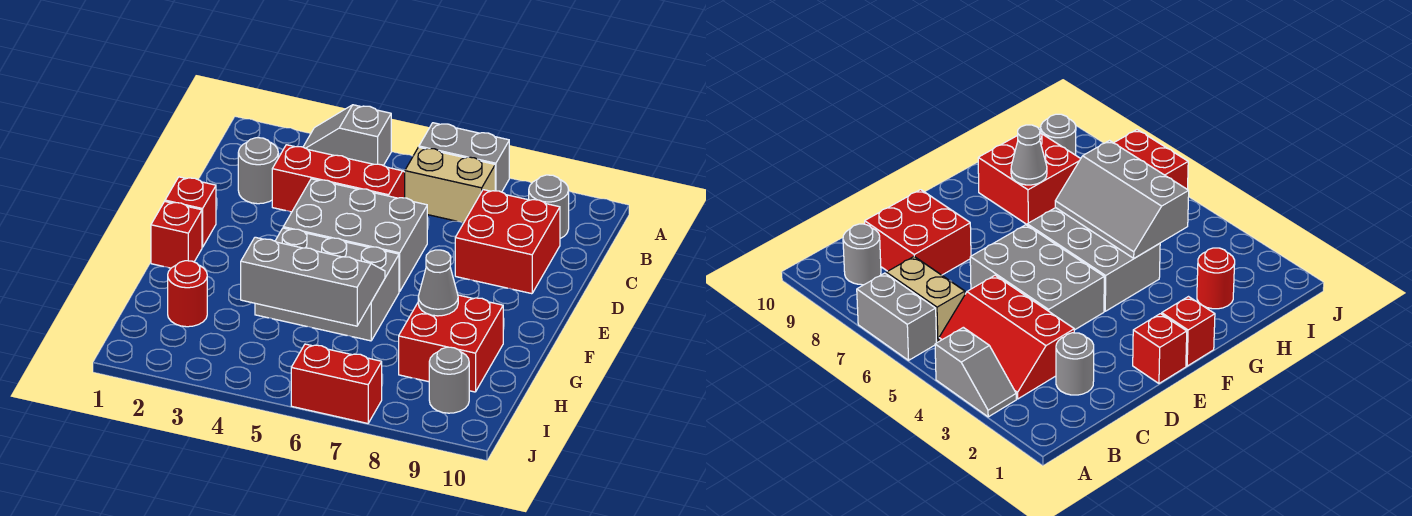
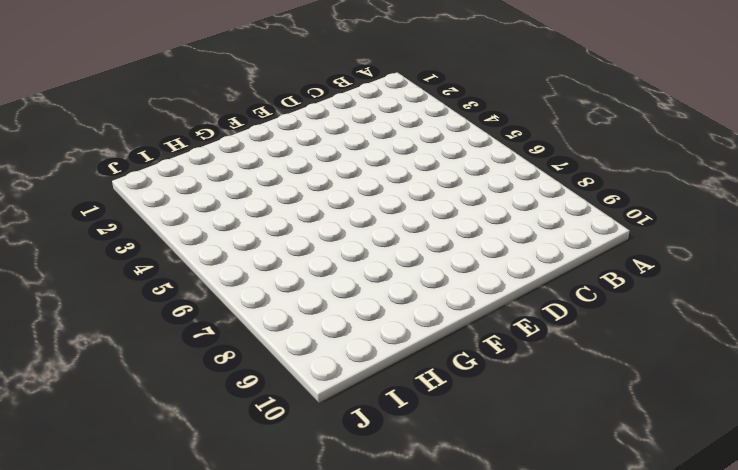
none -> grey slope A3:A4 level 1 top 4
none -> grey brick A6:A7 level 1
none -> red slope B3:C5 level 1 top C

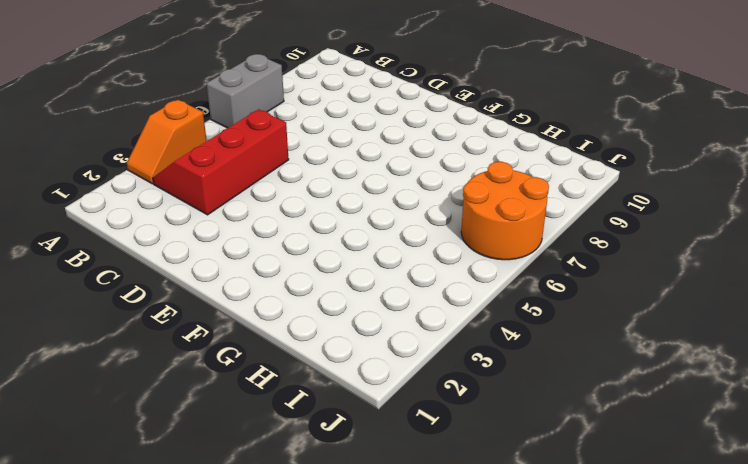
orange slope A3:A4 level 1 top 4 -> grey slope A3:A4 level 1 top 4
orange round brick I6:J7 level 1 -> red brick J6:J7 level 1
none -> tan brick B6:B7 level 1
none -> grey round brick B9 level 1
none -> grey round brick C2 level 1

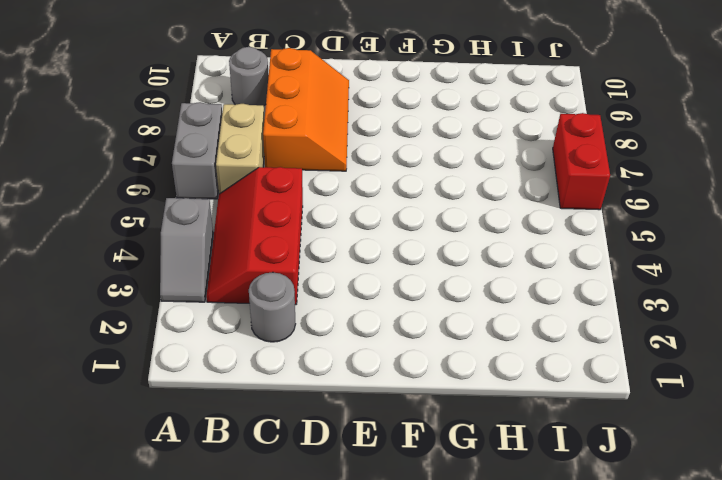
orange slope C7:D9 level 1 top C -> red brick C8:D9 level 1
none -> grey brick D4:E6 level 1
none -> red brick E1 level 1
none -> red brick F1 level 1

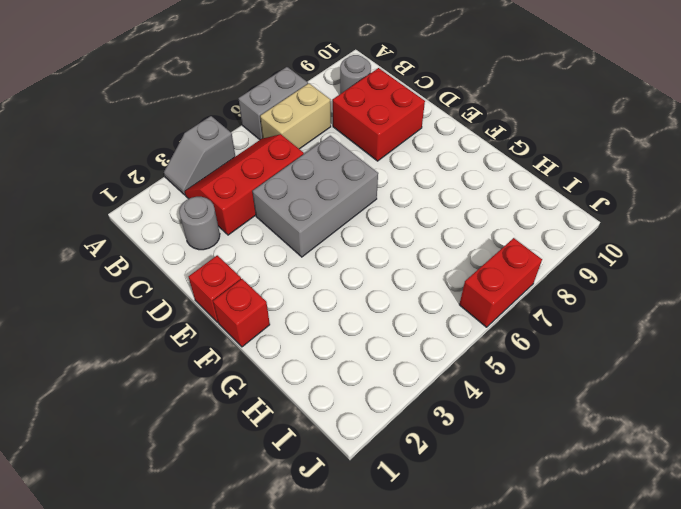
none -> grey brick F4:G6 level 1
none -> red brick G8:H9 level 1
none -> red round brick H2 level 1

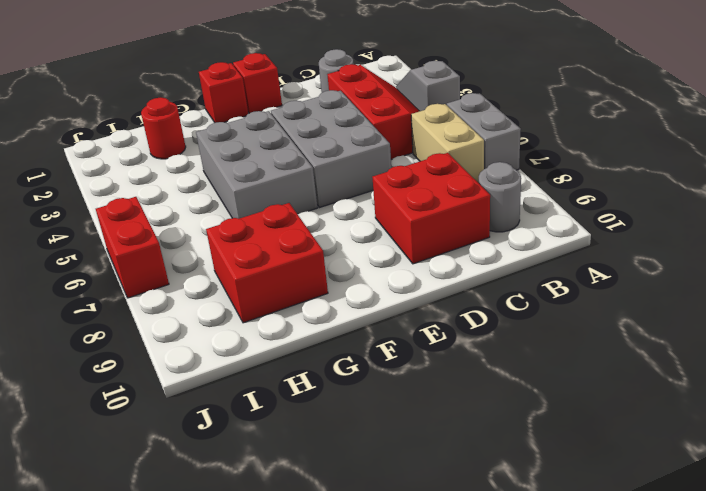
none -> grey round brick I9 level 1
none -> grey slope G4:H6 level 2 top H
none -> grey cone G8 level 2

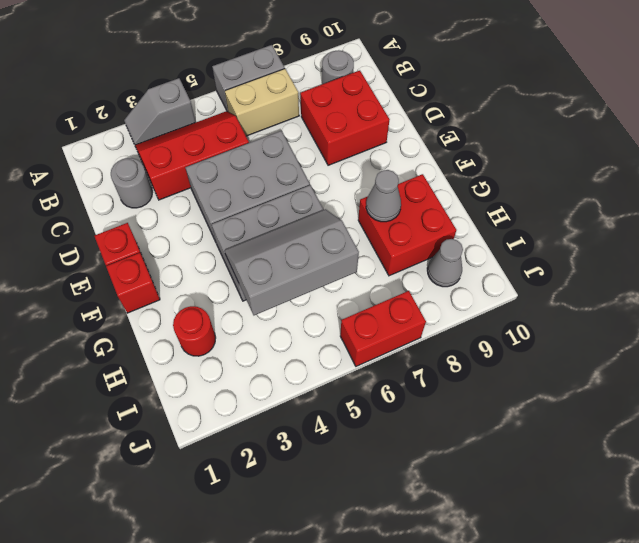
grey cone I9 level 1 -> grey round brick I9 level 1

